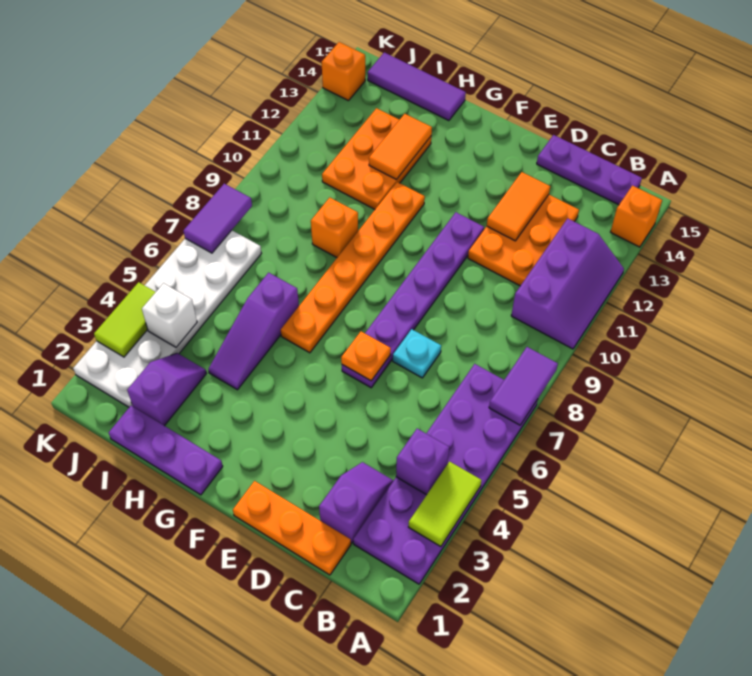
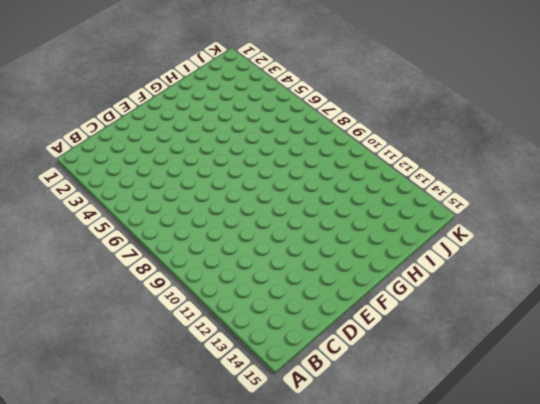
none -> purple plate A2:B7 level 1
none -> purple slope A10:B12 level 1 top B
none -> orange brick A14 level 1

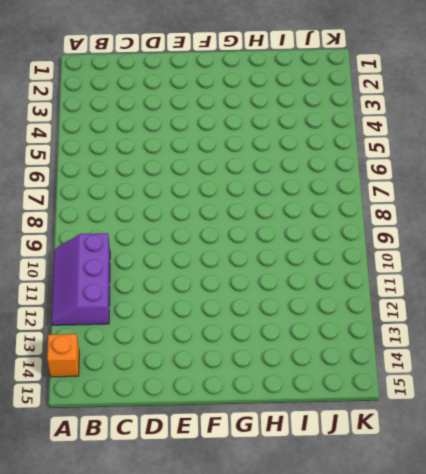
none -> purple plate A2:B7 level 1
none -> purple plate B15:D15 level 1
none -> orange plate C1:E1 level 1

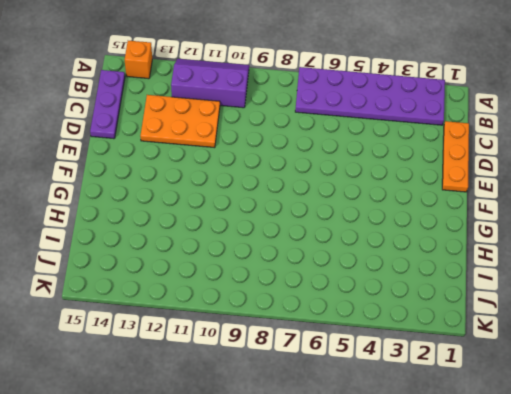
none -> purple slope C2:C3 level 1 top 2
none -> cyan plate D7 level 1
none -> purple plate E6:E11 level 1

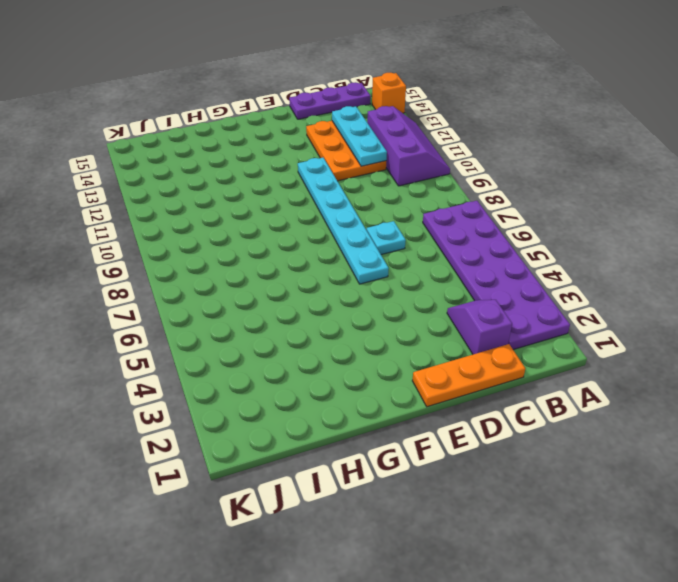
cyan plate C11:C13 level 2 -> none
cyan plate E6:E11 level 1 -> purple plate E6:E11 level 1
none -> purple plate G1:I1 level 1
none -> orange plate G6:G11 level 1
none -> purple slope H4:H6 level 1 top 6

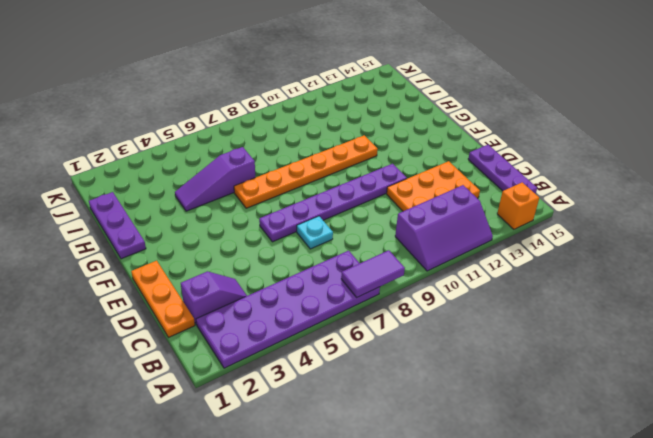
none -> orange brick H9 level 1
none -> orange plate H11:I13 level 1
none -> purple tile H15:J15 level 1

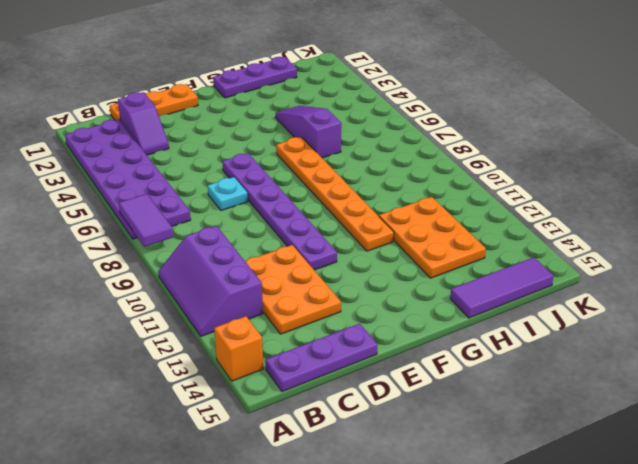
none -> orange brick H9 level 1
none -> purple slope I2:I3 level 1 top 2
none -> white plate J2:K7 level 1

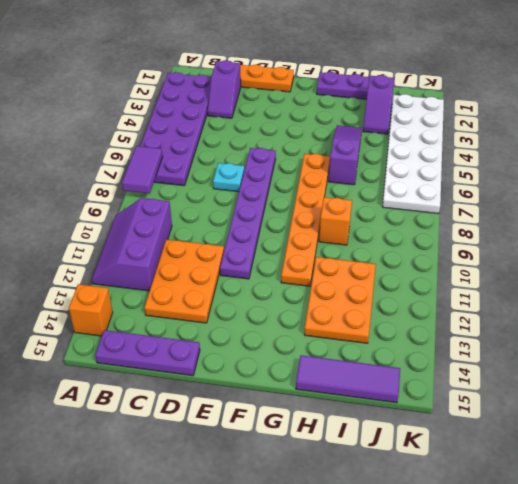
none -> orange brick K14 level 1
none -> lime tile A3:A4 level 2
none -> purple brick B4 level 2

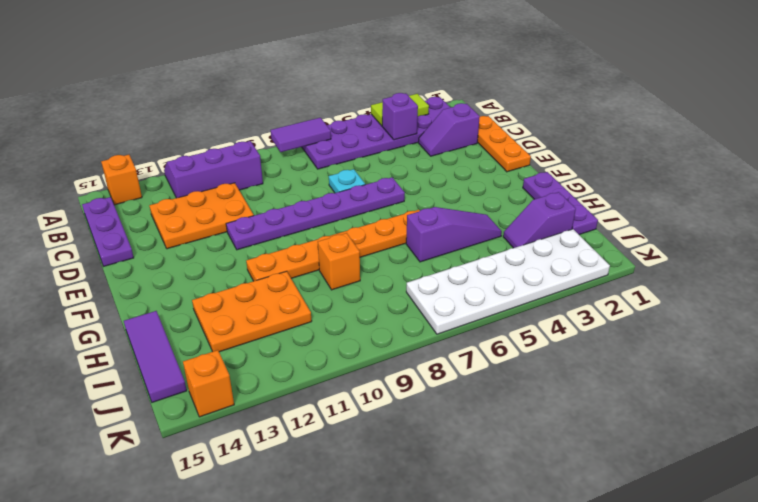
none -> orange tile D12:D13 level 2
none -> orange plate E6 level 2
none -> orange tile H12:H13 level 2

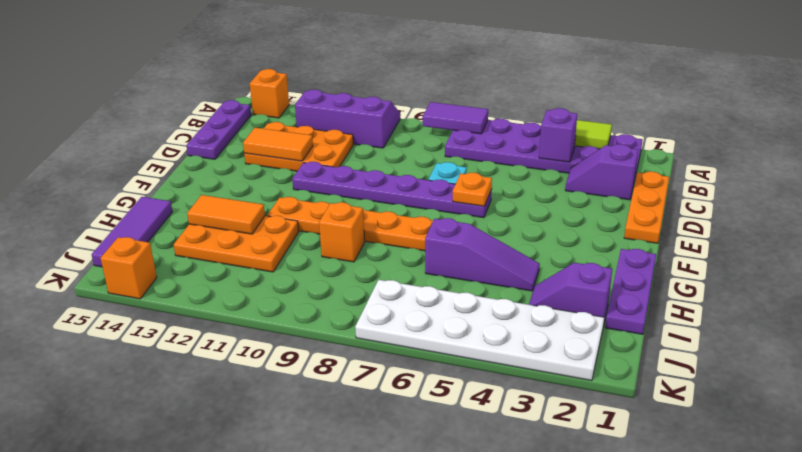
none -> white brick J4 level 2
none -> lime tile K3:K4 level 2
none -> purple tile K7:K8 level 2

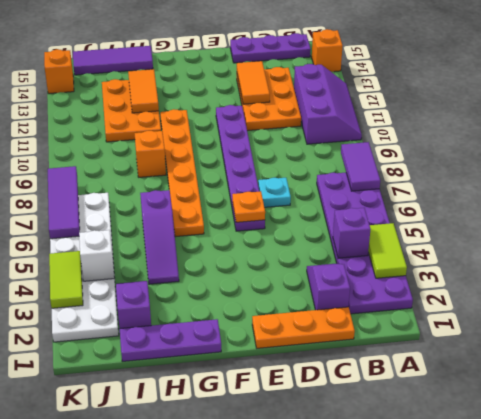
purple tile K6:K8 level 2 -> purple tile K7:K8 level 2

